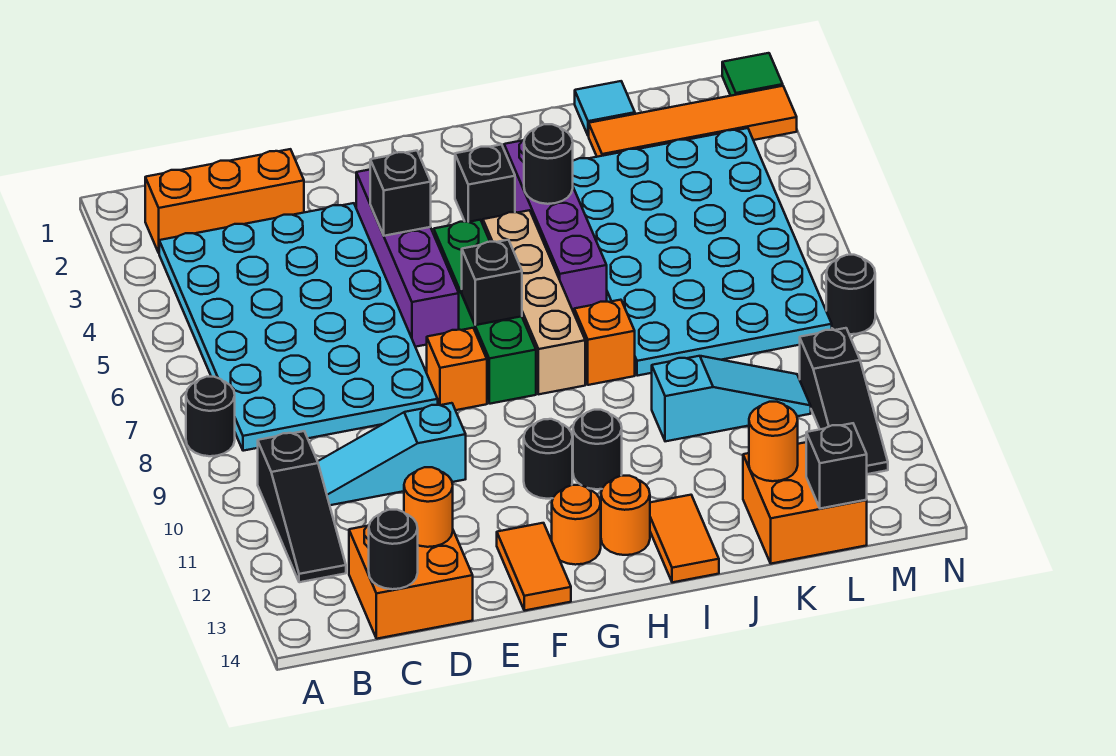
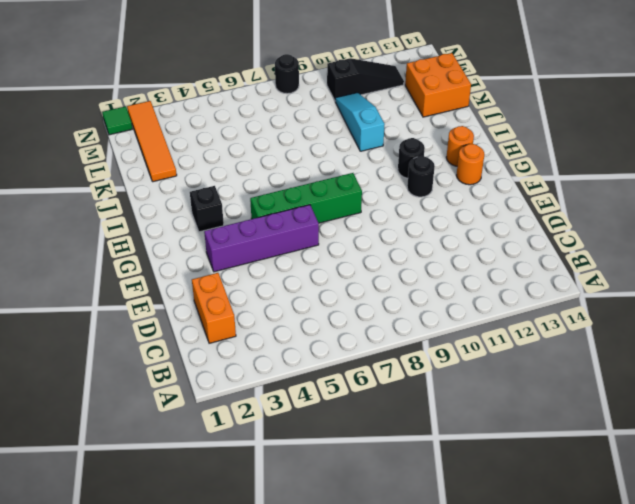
orange brick C2:D2 level 1 -> orange brick B2:D2 level 1
none -> black round brick A8 level 1
none -> cyan plate B3:E8 level 1
none -> black slope B10:B12 level 1 top 10
none -> cyan slope C10:E10 level 1 top E

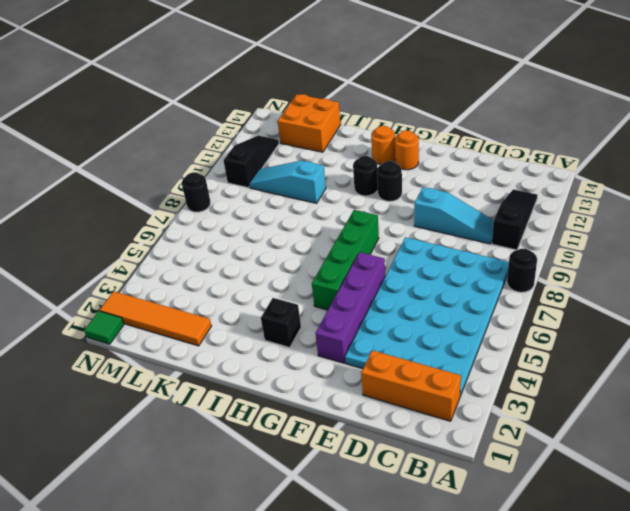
none -> orange brick C13:D14 level 1
none -> orange brick F8 level 1
none -> orange tile F13:F14 level 1
none -> tan brick H5:H8 level 1

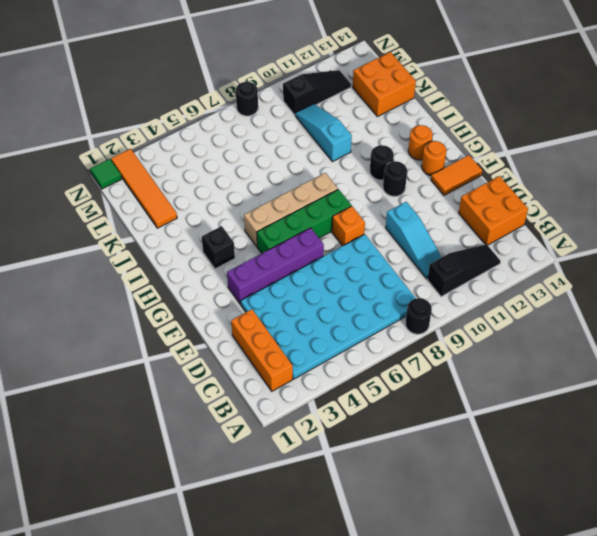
none -> purple brick I3:I6 level 1
none -> orange brick I8 level 1
none -> orange tile I13:I14 level 1
none -> cyan plate J3:M8 level 1

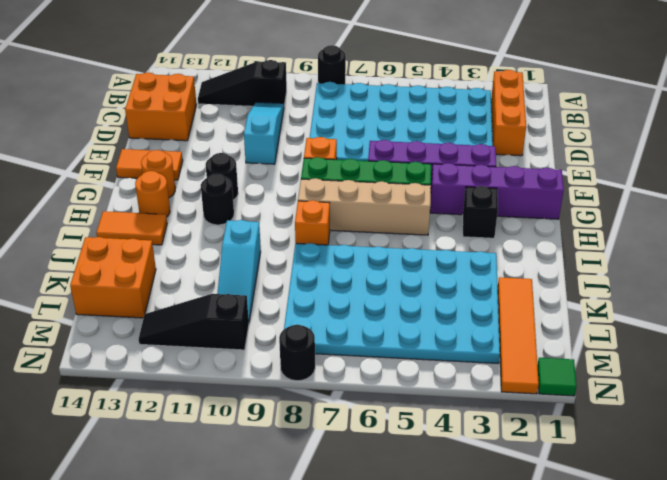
purple brick G1:G4 level 1 -> purple brick I3:I6 level 1
none -> cyan tile K1 level 1
none -> black round brick C14 level 2
none -> orange round brick D13 level 2
none -> black brick F4 level 2

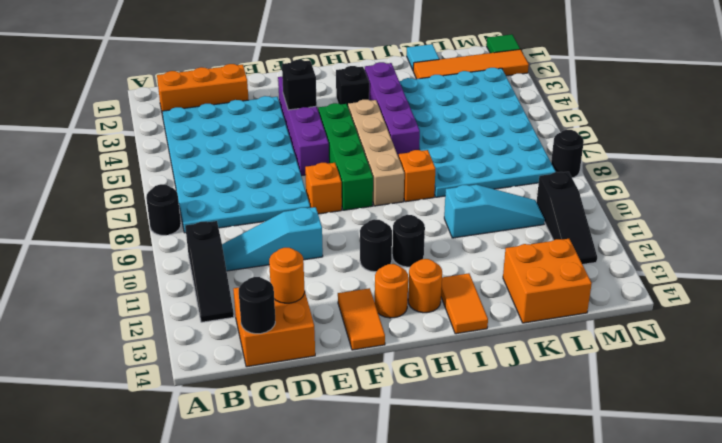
none -> black brick G7 level 2
none -> black round brick I4 level 2
none -> orange round brick K13 level 2
none -> black brick L14 level 2

